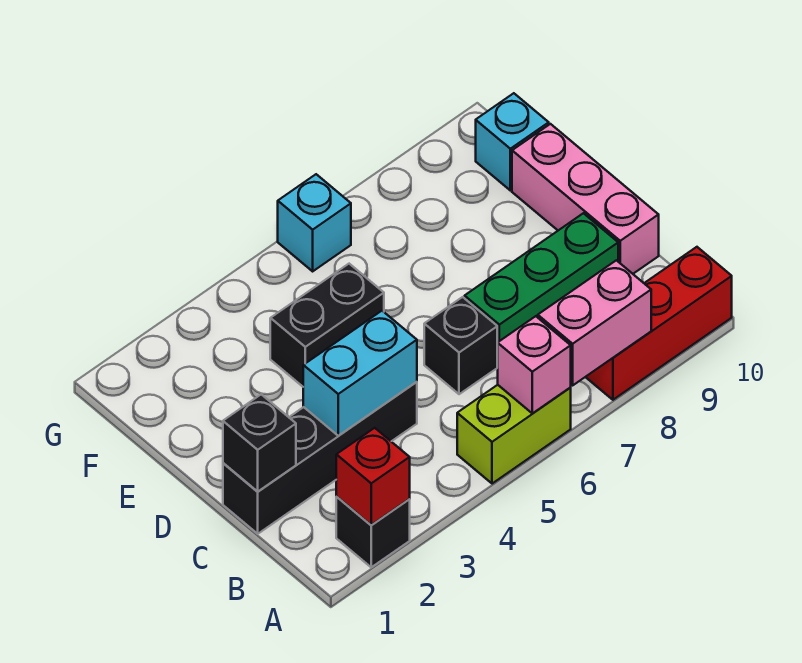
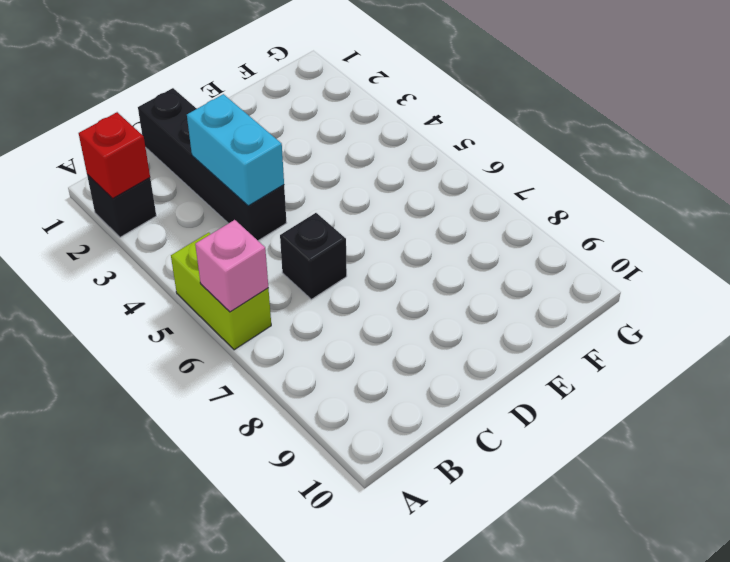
none -> red brick A8:A10 level 1
none -> green brick C7:C9 level 1
none -> pink brick C10:E10 level 1

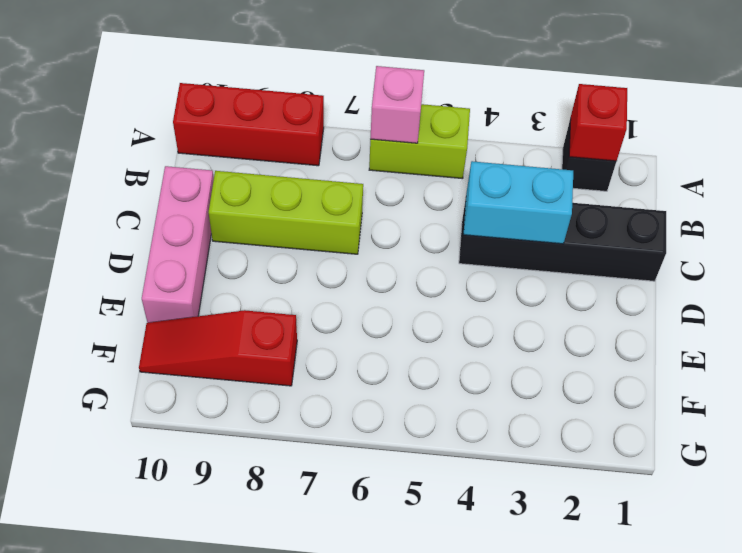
lime brick C7:C9 level 1 -> green brick C7:C9 level 1
red slope F8:F10 level 1 top 8 -> cyan brick F10 level 1
none -> black brick C6 level 1
none -> black brick E4:E5 level 1
none -> cyan brick G6 level 1

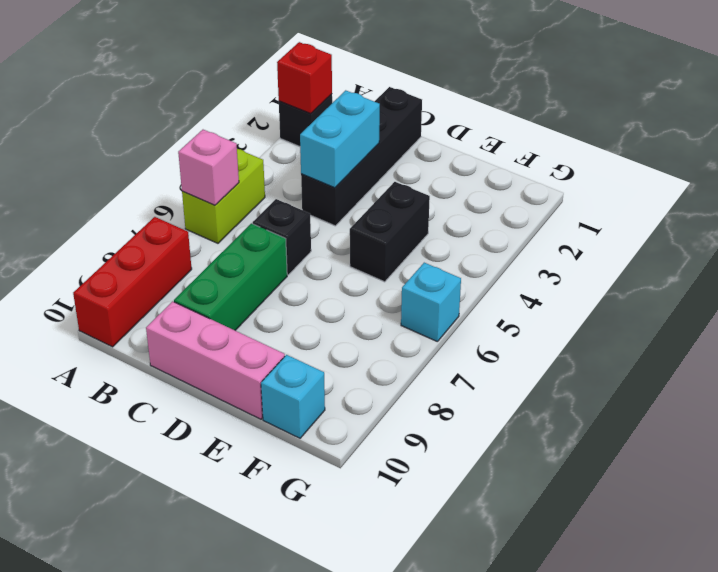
none -> pink brick A7:A8 level 2
none -> black brick C1 level 2

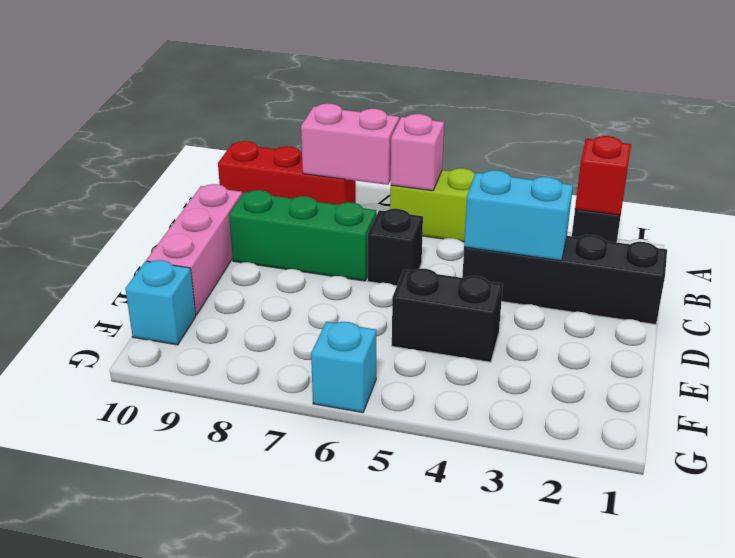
none -> black brick C1 level 2

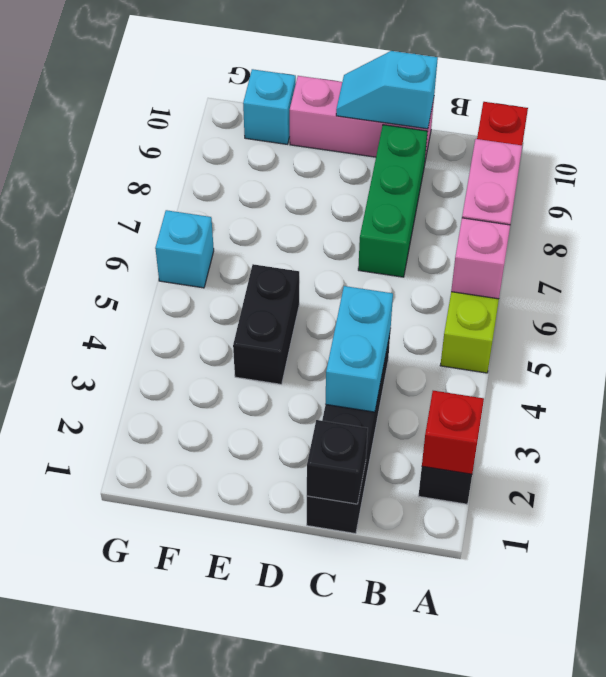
cyan slope C10:D10 level 2 top C -> none
none -> black brick C6 level 1

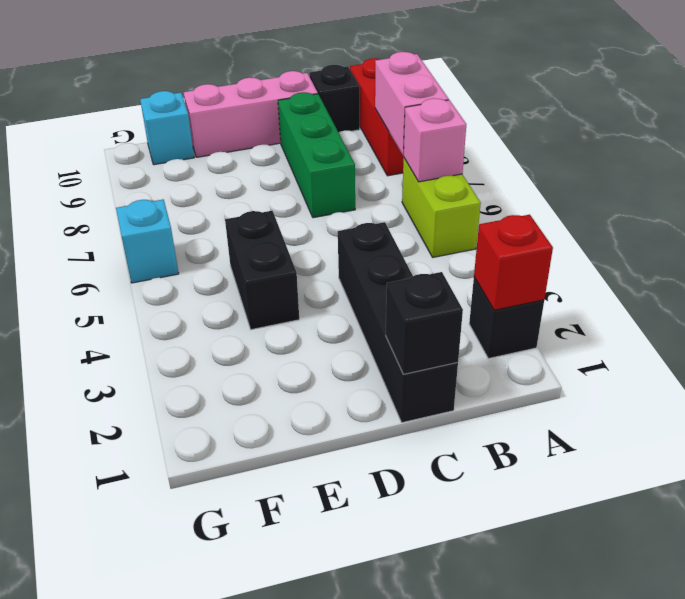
black brick B10 level 1 -> black brick C6 level 1
none -> cyan brick C3:C4 level 2

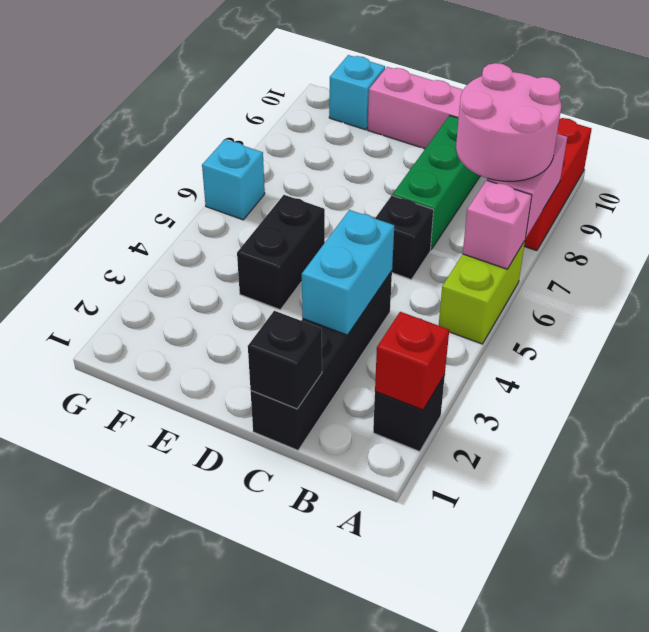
pink round brick A7:B8 level 3 -> none

